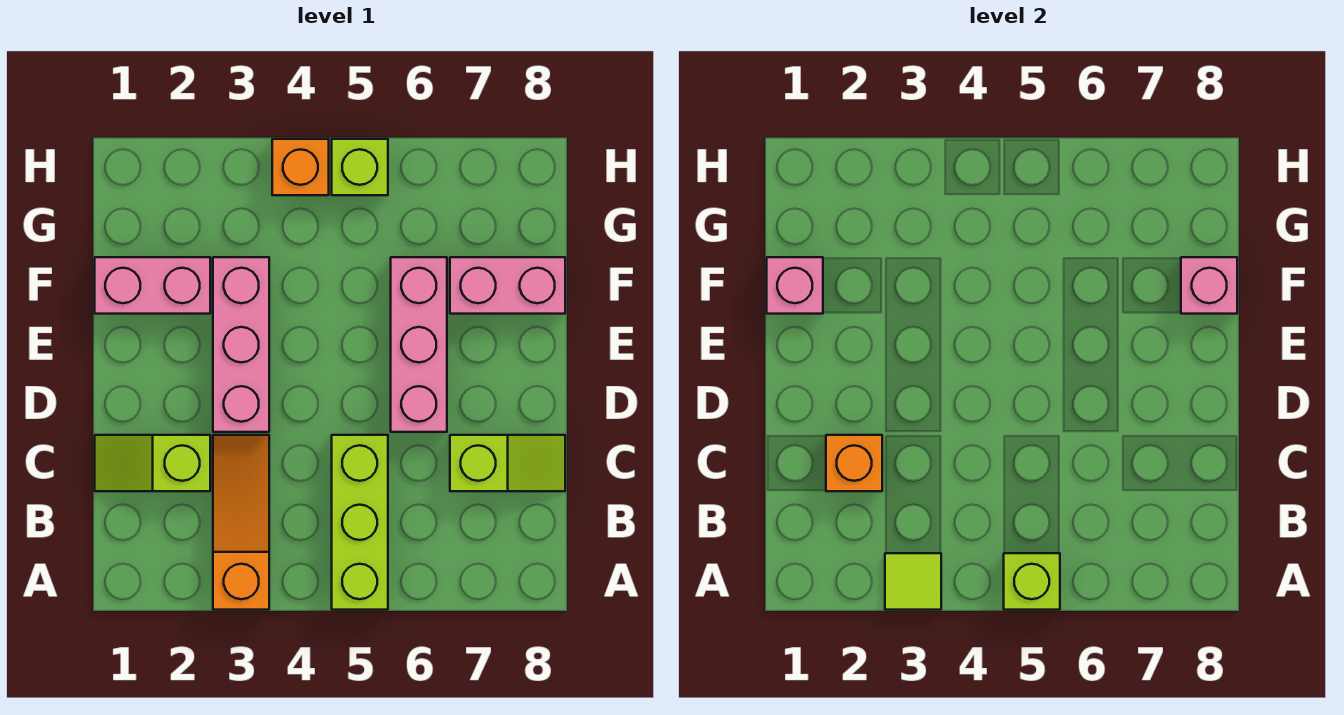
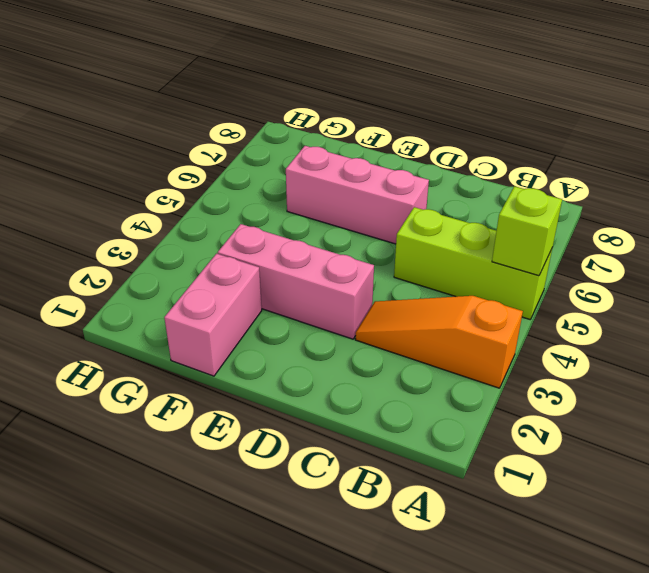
none -> lime slope C1:C2 level 1 top 2
none -> lime slope C7:C8 level 1 top 7
none -> pink brick F7:F8 level 1

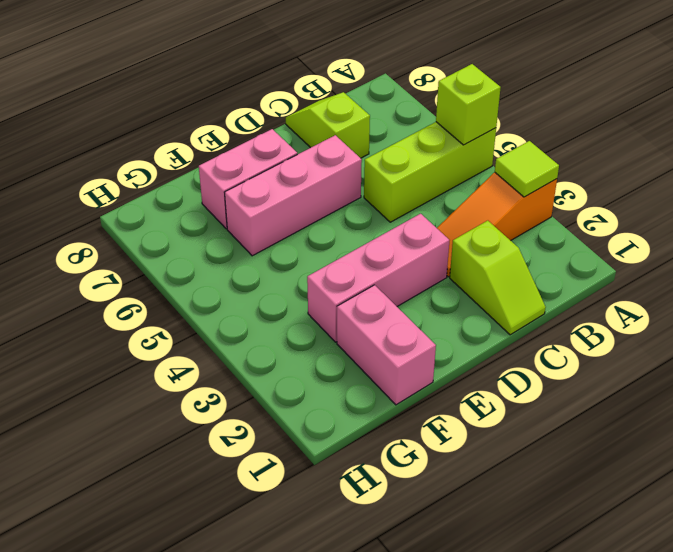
pink brick E7:F7 level 1 -> pink brick F7:F8 level 1
none -> orange brick H4 level 1
none -> lime brick H5 level 1
none -> orange brick C2 level 2

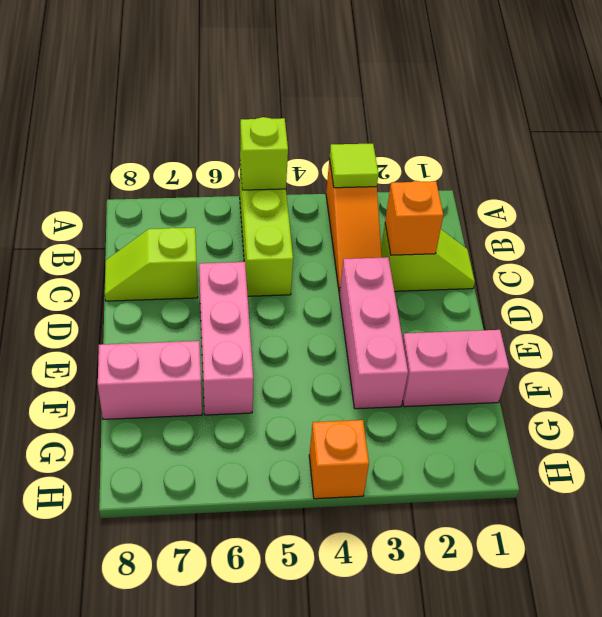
none -> lime brick H5 level 1
none -> pink brick F1 level 2
none -> pink brick F8 level 2

